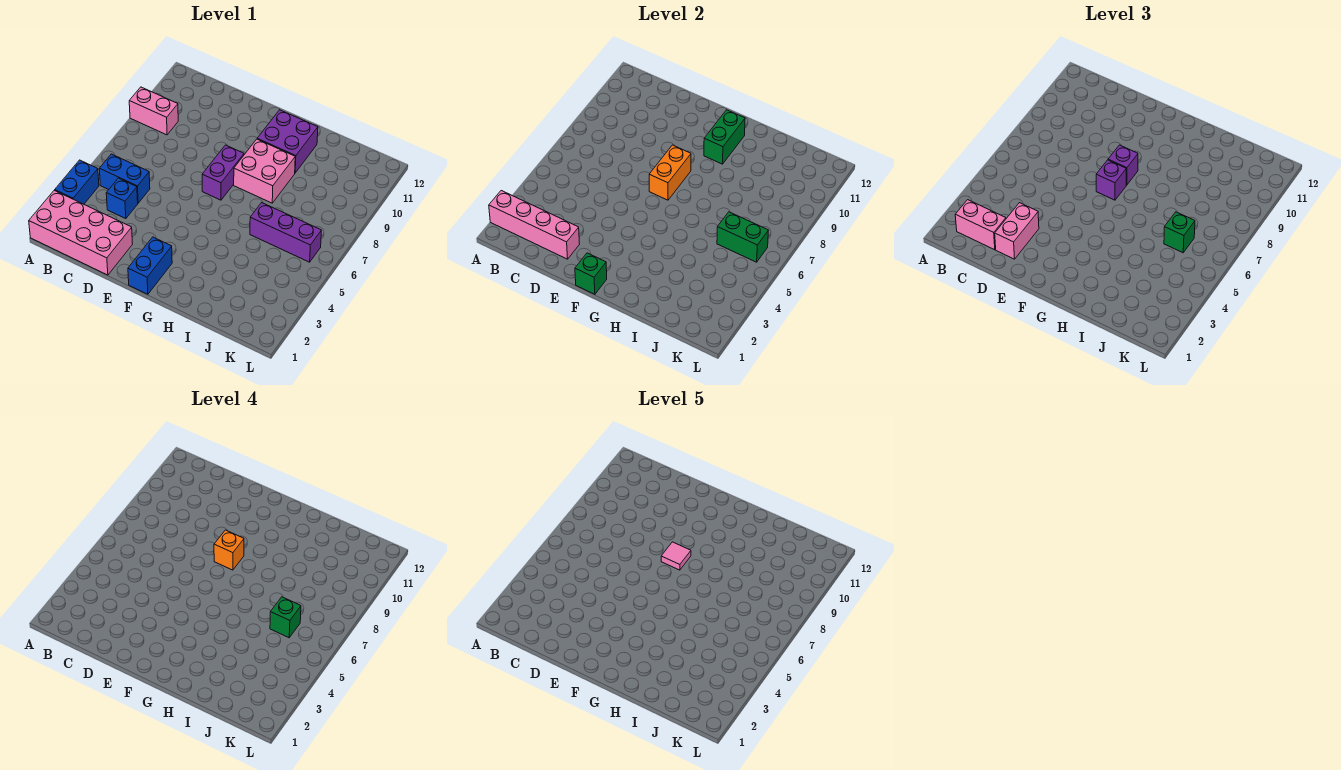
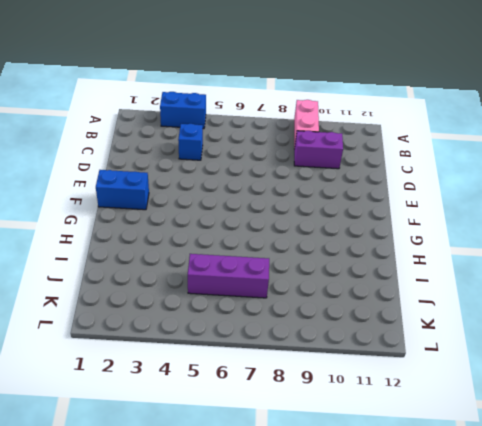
purple brick C9:C10 level 1 -> purple brick F7:F8 level 1
purple brick J5:J7 level 1 -> purple brick I6:K6 level 1
none -> pink brick A1:D2 level 1
none -> blue brick B5:C5 level 1
none -> pink brick G8:H9 level 1

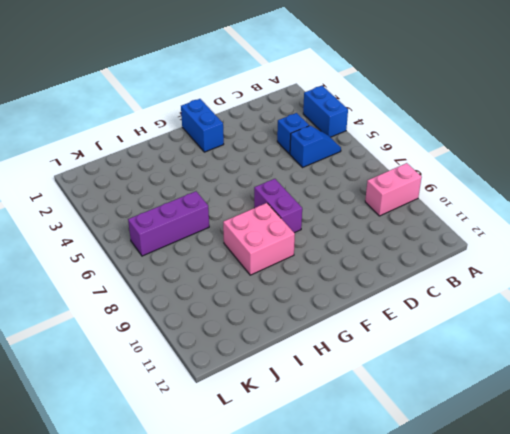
blue slope B5:C5 level 1 top C -> blue brick B5:C5 level 1
none -> pink brick A1:D2 level 1
none -> purple brick G10:H11 level 1
none -> pink brick A2:D2 level 2

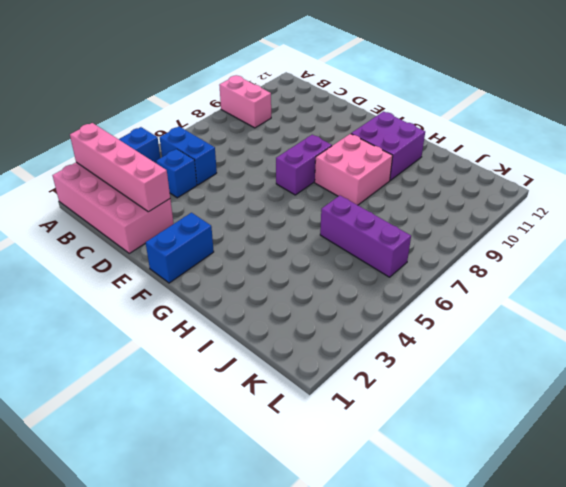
none -> green brick F1 level 2
none -> orange brick F7:F8 level 2
none -> green brick G10:G11 level 2

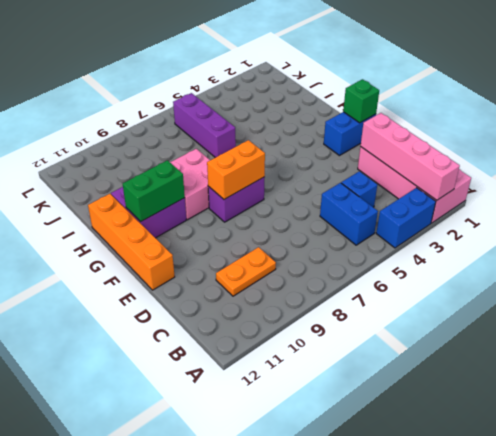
orange plate C9:C10 level 1 -> none
orange brick E12:H12 level 1 -> none
none -> pink brick A9:B9 level 1
none -> green brick J6:K6 level 2
none -> pink brick B2:C2 level 3

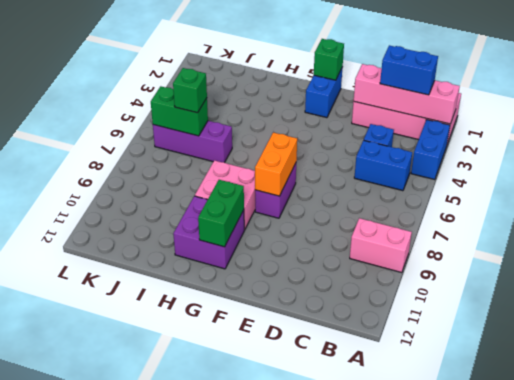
blue brick B2:C2 level 3 -> pink brick B2:C2 level 3
none -> pink brick D2:D3 level 3
none -> purple brick F7 level 3
none -> purple brick F8 level 3

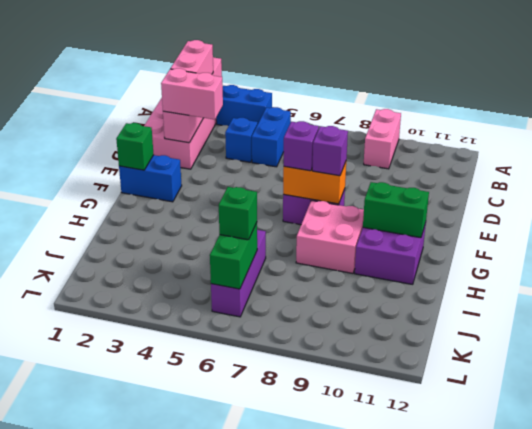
none -> orange brick F8 level 4
none -> green brick J6 level 4
none -> pink tile F8 level 5

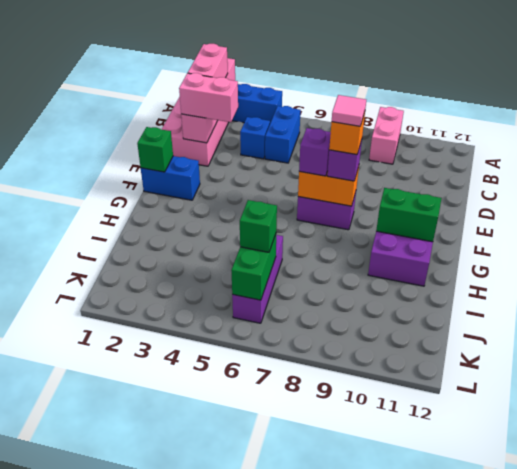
none -> pink brick G8:H9 level 1
none -> green brick J6 level 4

